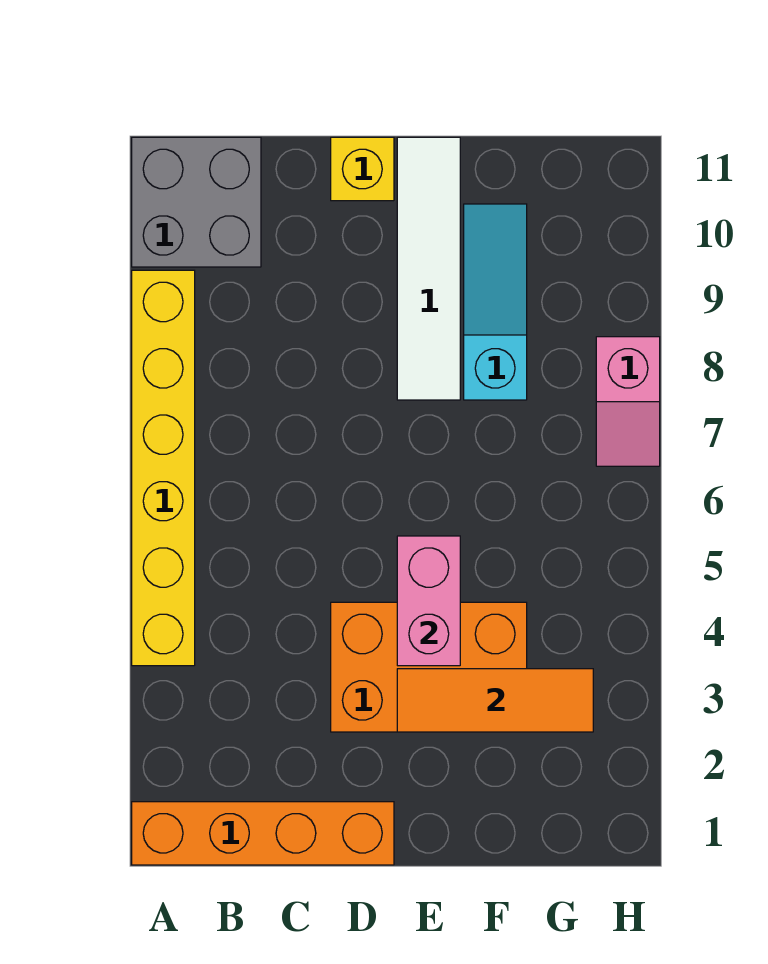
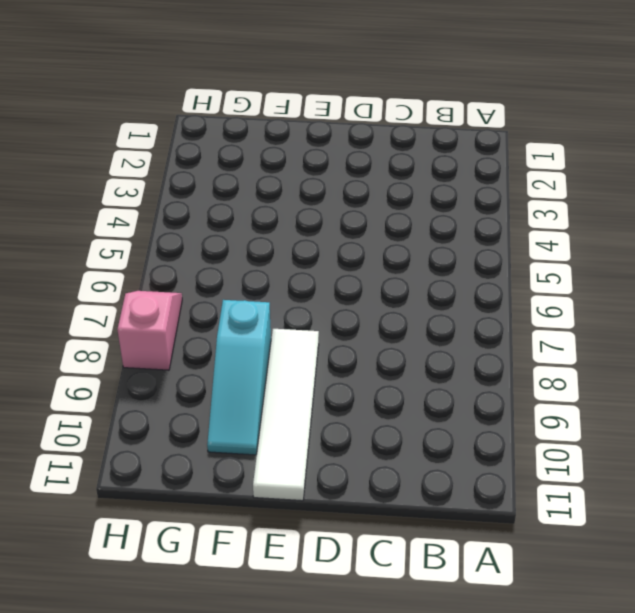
none -> orange brick A1:D1 level 1
none -> yellow brick A4:A9 level 1

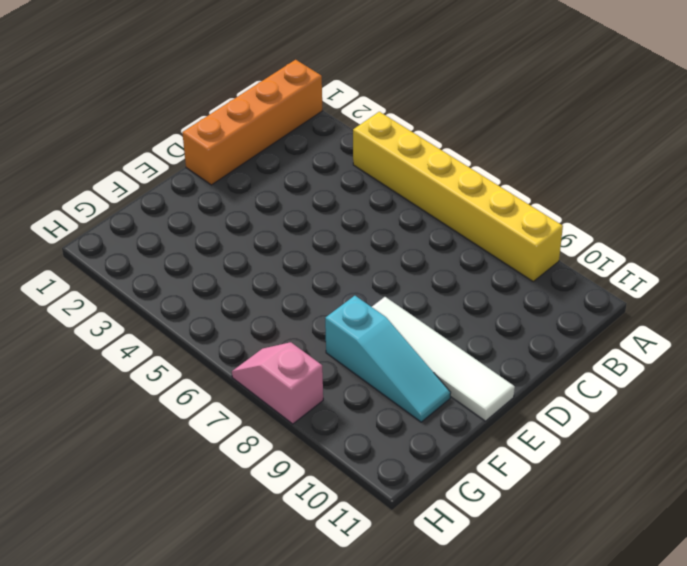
none -> grey brick A10:B11 level 1
none -> orange brick D3:F4 level 1

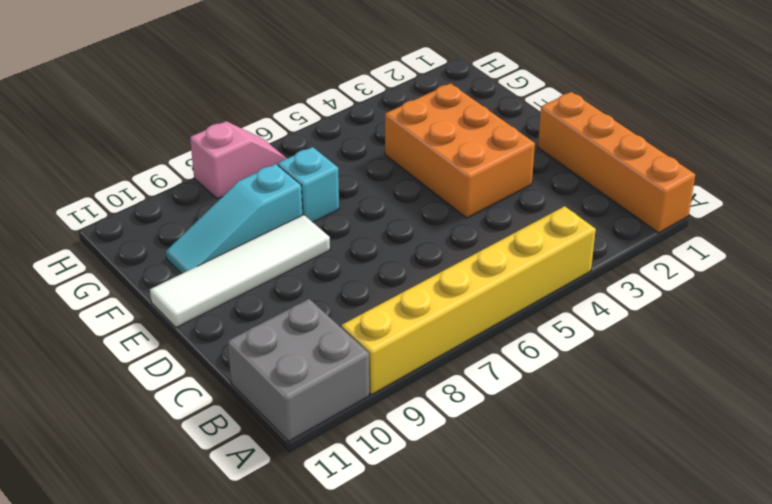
cyan brick F7 level 1 -> none
none -> yellow brick D11 level 1
none -> orange tile E3:G3 level 2

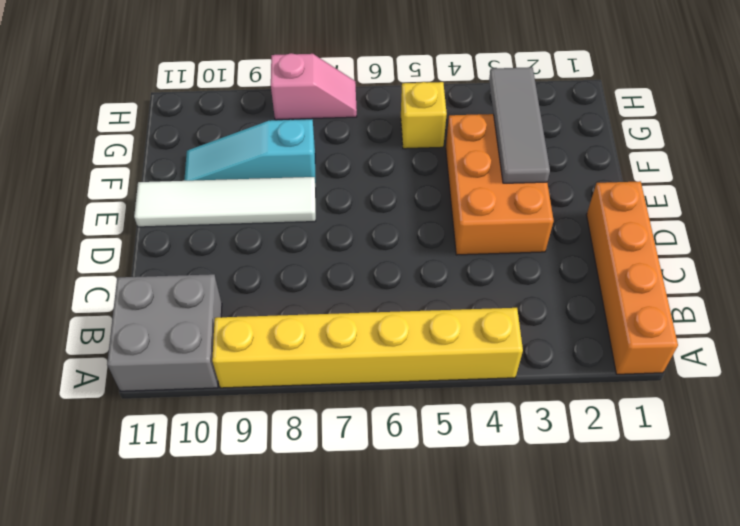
grey tile E3:G3 level 2 -> orange tile E3:G3 level 2
yellow brick G5 level 1 -> yellow brick D11 level 1
none -> pink brick E4:E5 level 2

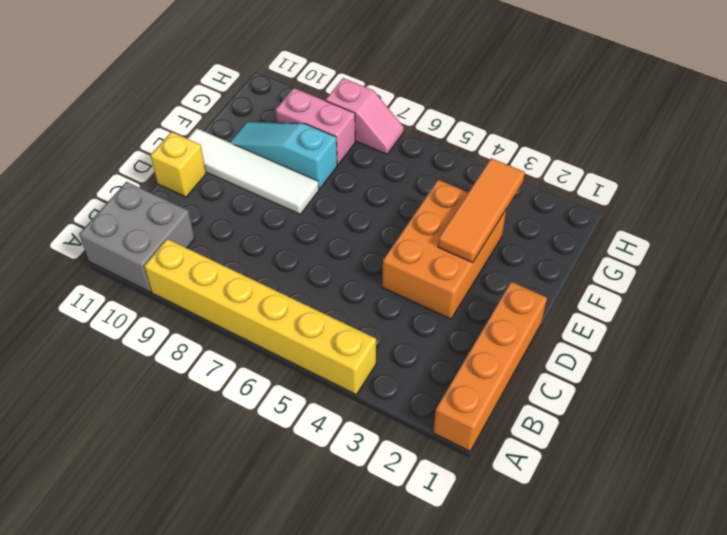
pink brick G8:G9 level 1 -> pink brick E4:E5 level 2

